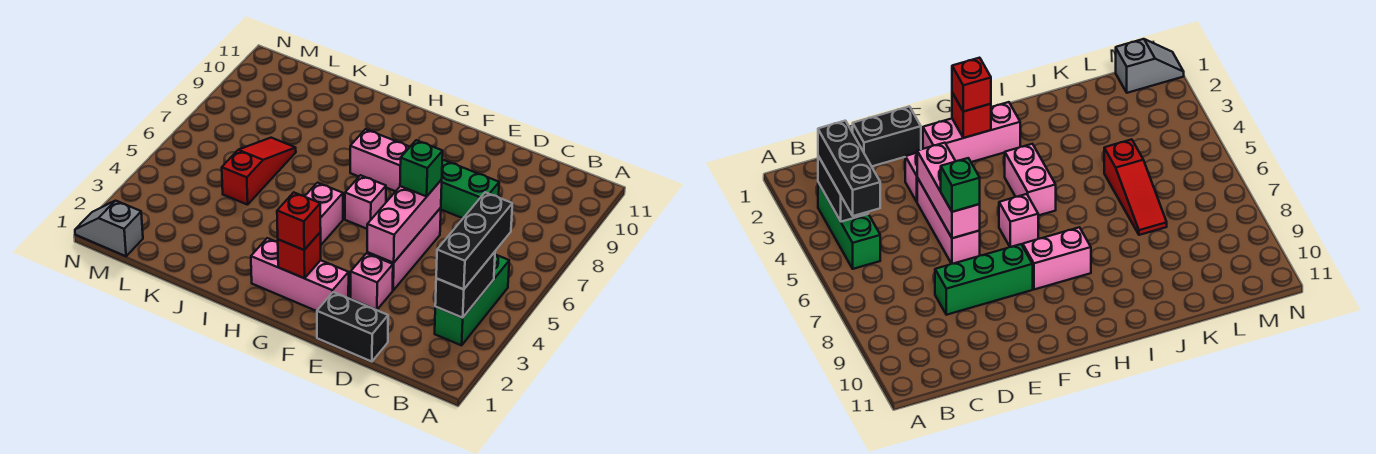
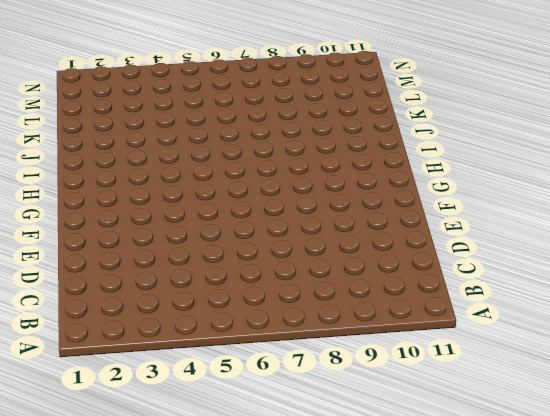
none -> green brick B3:B5 level 1
none -> black brick D1:E1 level 1
none -> green brick D8:F8 level 1

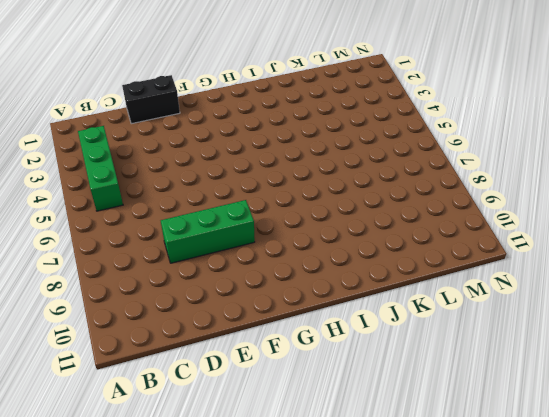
none -> pink brick E3 level 1
none -> pink brick E4:E6 level 1
none -> pink brick F2:H2 level 1

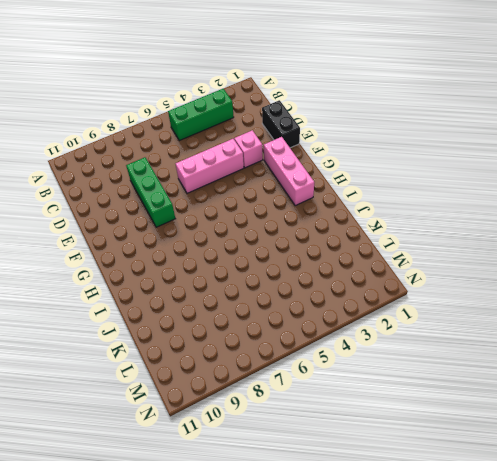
none -> pink brick G6 level 1
none -> pink brick G8:H8 level 1
none -> pink brick H4:H5 level 1

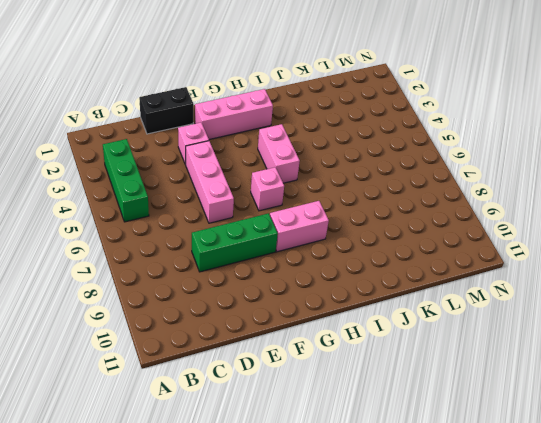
none -> red slope K5:K7 level 1 top 5
none -> grey slope M1:N1 level 1 top M
none -> black brick B3:B4 level 2

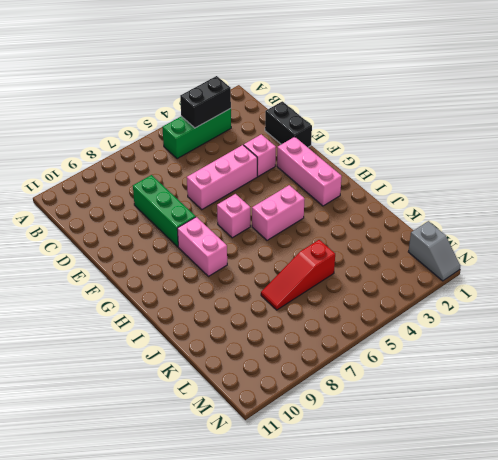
none -> pink brick E4:E6 level 2
none -> red brick G2 level 2
none -> black brick B3:B5 level 3

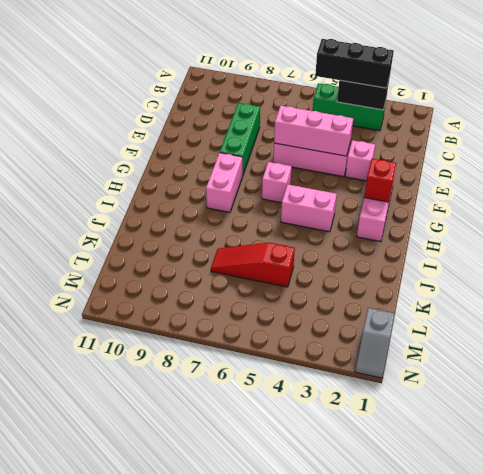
none -> black brick D1:E1 level 1
none -> green brick E6 level 3
none -> red brick G2 level 3

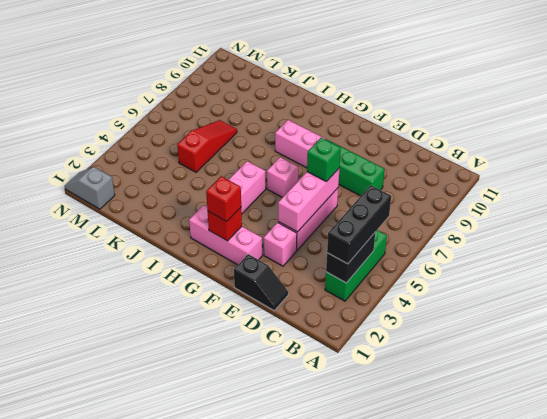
black slope D1:E1 level 1 top E -> black brick D1:E1 level 1

